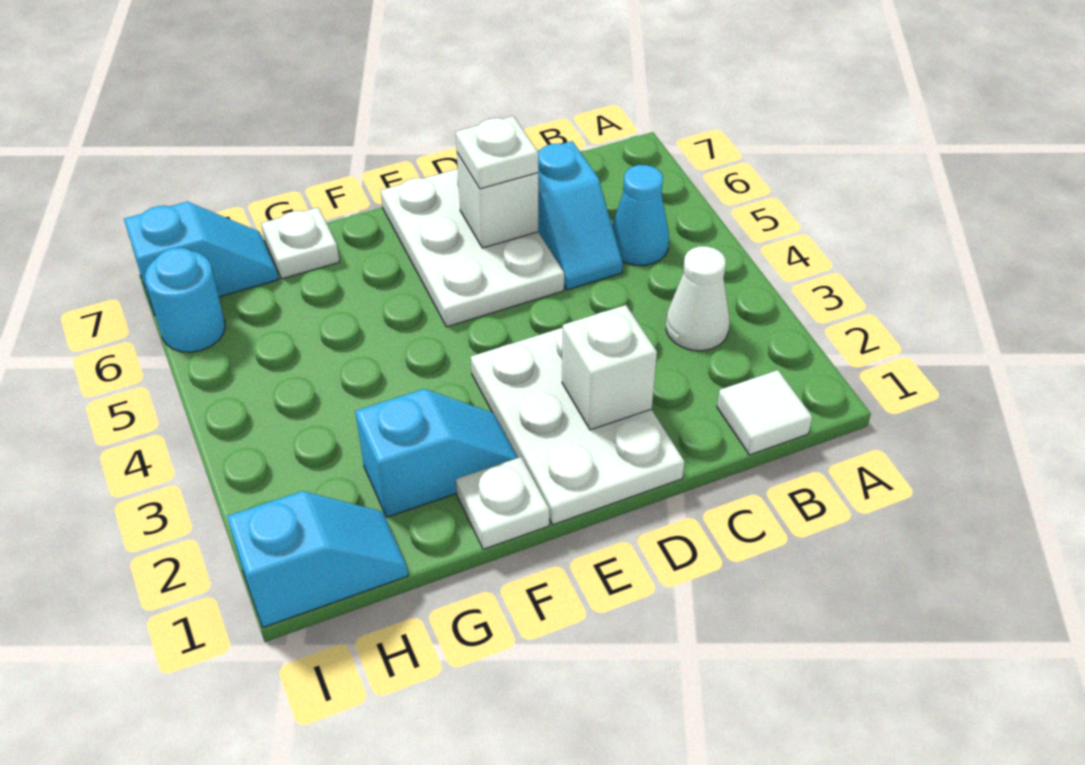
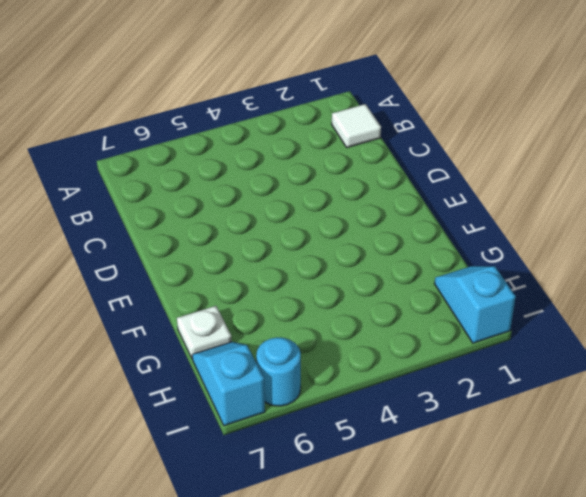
none -> white cone B3 level 1
none -> cyan cone B5 level 1
none -> cyan slope C5:C6 level 1 top 6

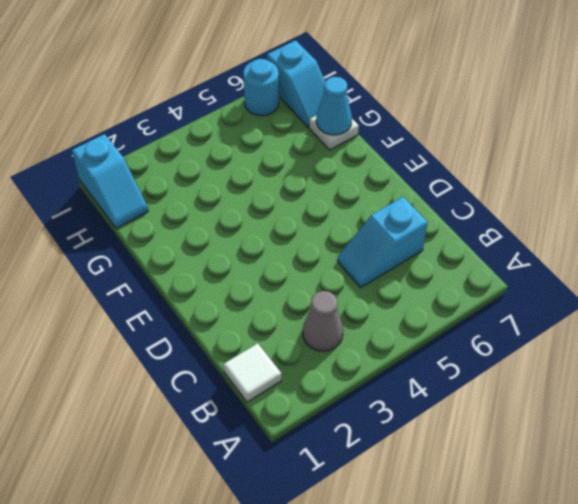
grey cone B3 level 1 -> white cone B3 level 1
cyan cone G7 level 2 -> cyan cone B5 level 1
none -> white plate D1:E3 level 1
none -> white plate D5:E7 level 1
none -> white plate F1 level 1

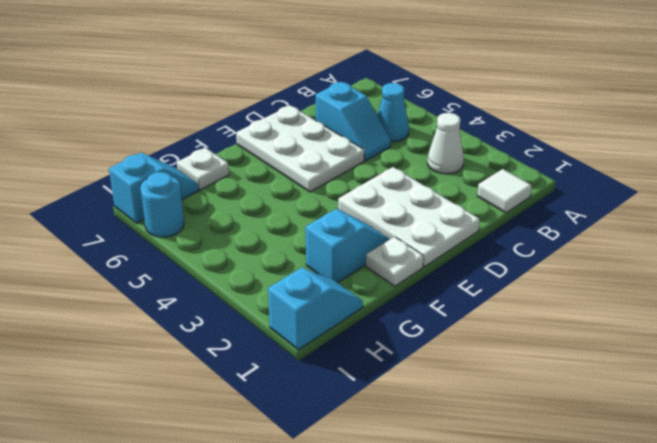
none -> white brick D2 level 2
none -> white brick D6 level 2
none -> white plate D6 level 3

